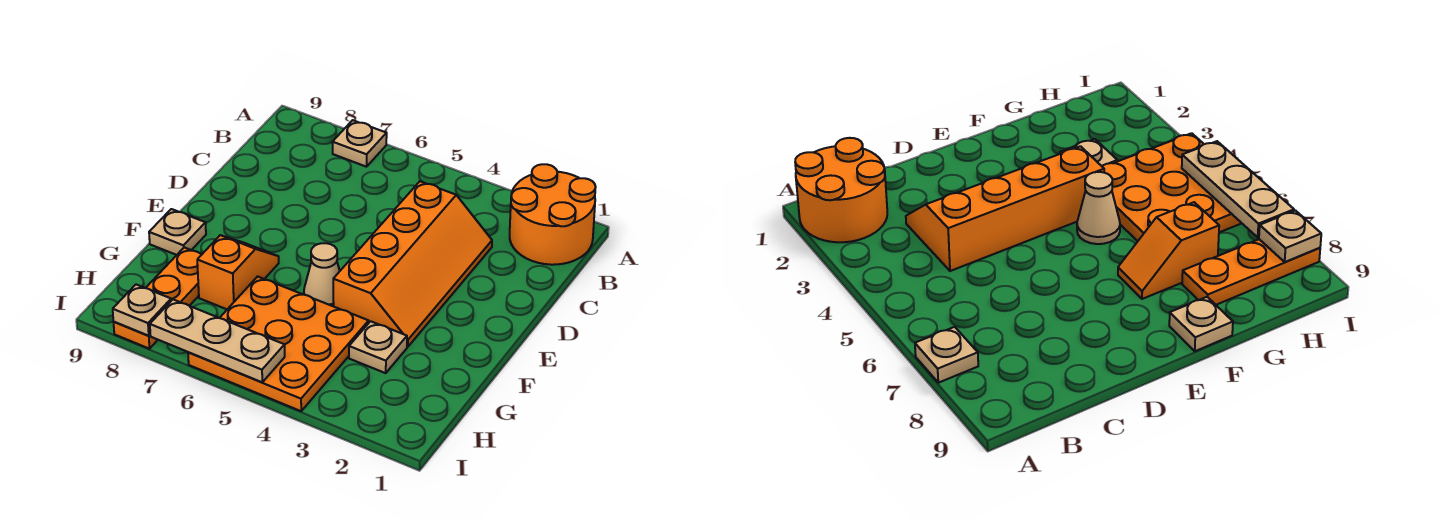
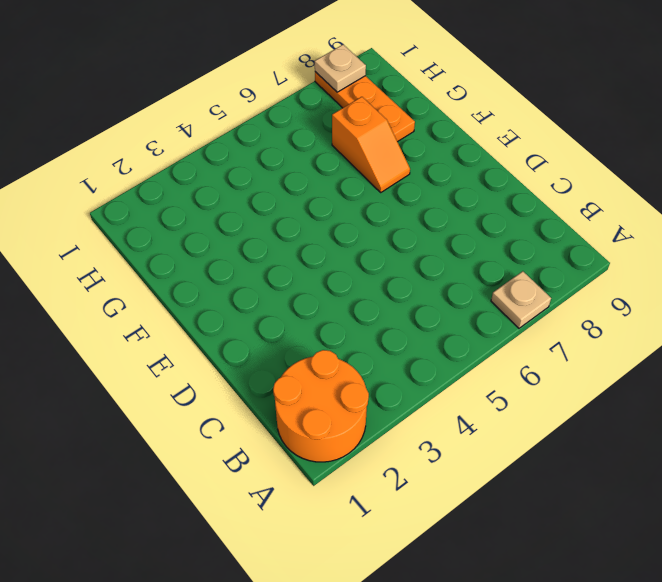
none -> orange slope C3:F4 level 1 top 4
none -> tan cone F5 level 1

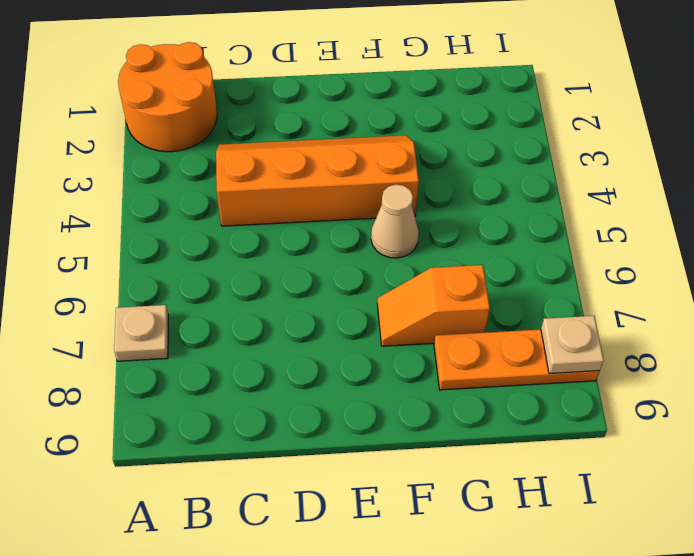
none -> tan plate F9 level 1
none -> tan plate G3 level 1

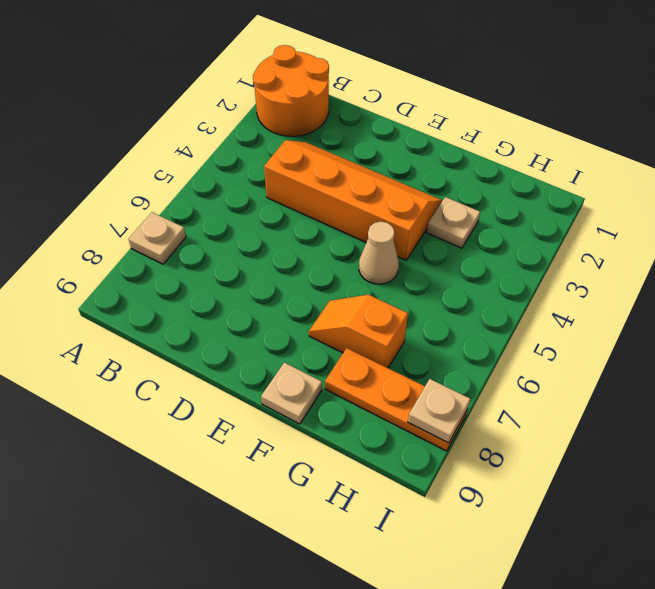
none -> orange plate G4:I6 level 1
none -> tan plate I5:I7 level 2

